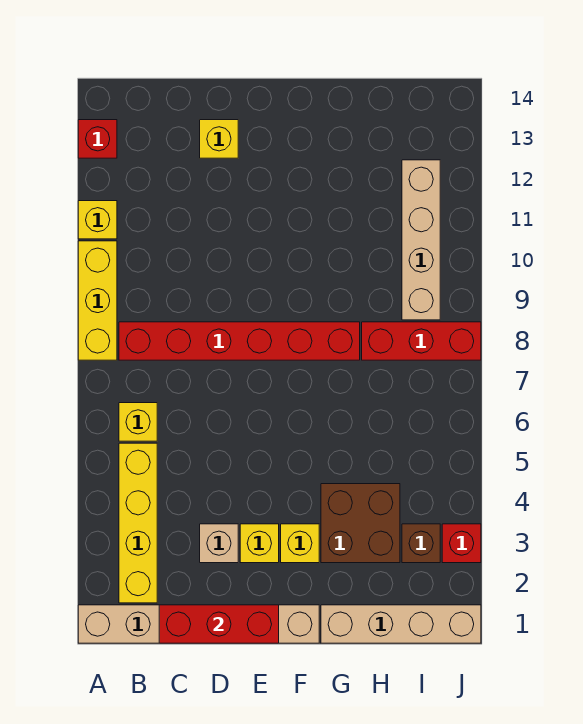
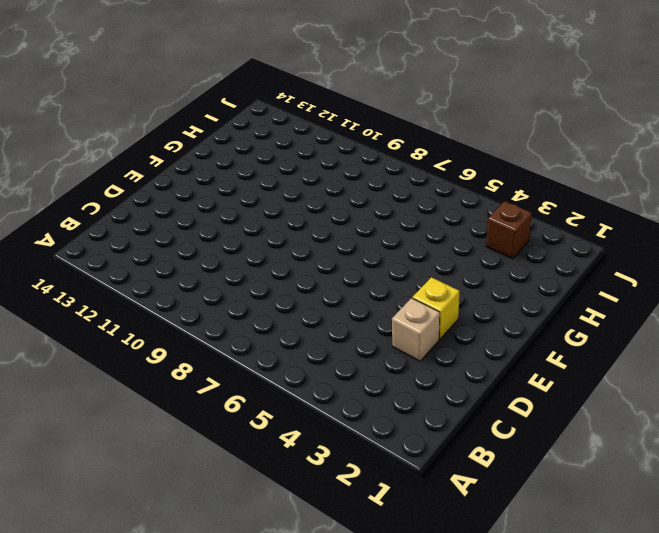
none -> tan brick A1:F1 level 1
none -> yellow brick A8:A10 level 1
none -> yellow brick A11 level 1

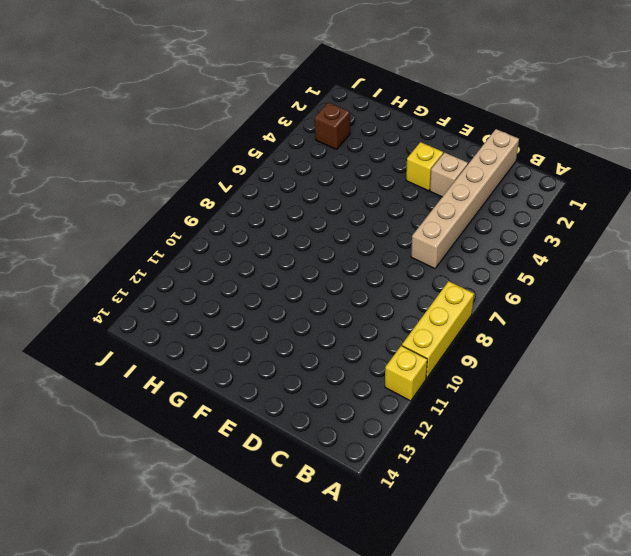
tan brick C1:C6 level 1 -> tan brick A1:F1 level 1
none -> red brick A13 level 1
none -> yellow brick B2:B5 level 1
none -> yellow brick B6 level 1

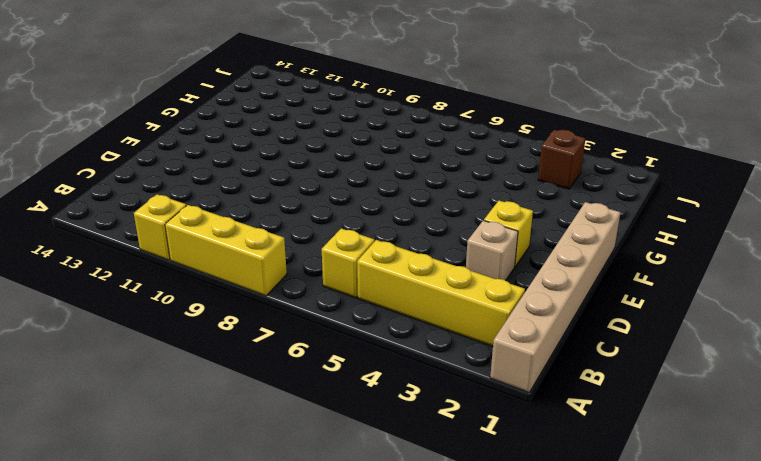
none -> red brick A13 level 1
none -> red brick B8:G8 level 1
none -> yellow brick D13 level 1

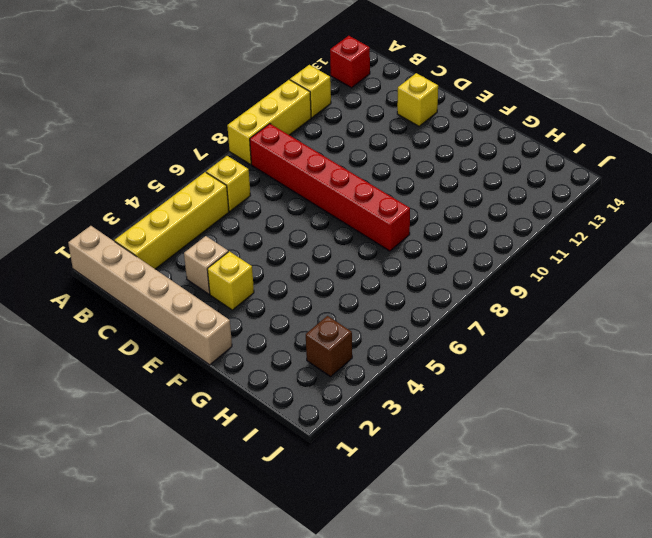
none -> yellow brick F3 level 1
none -> tan brick G1:J1 level 1
none -> brown brick G3:H4 level 1

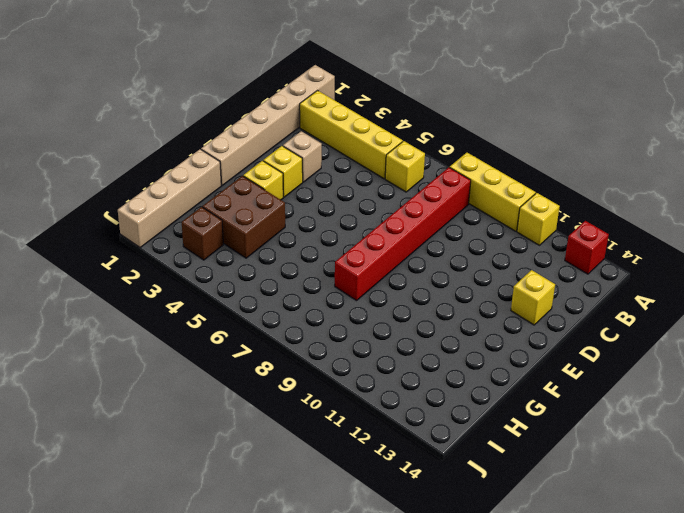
none -> red brick H8:J8 level 1
none -> tan brick I9:I12 level 1
none -> red brick J3 level 1

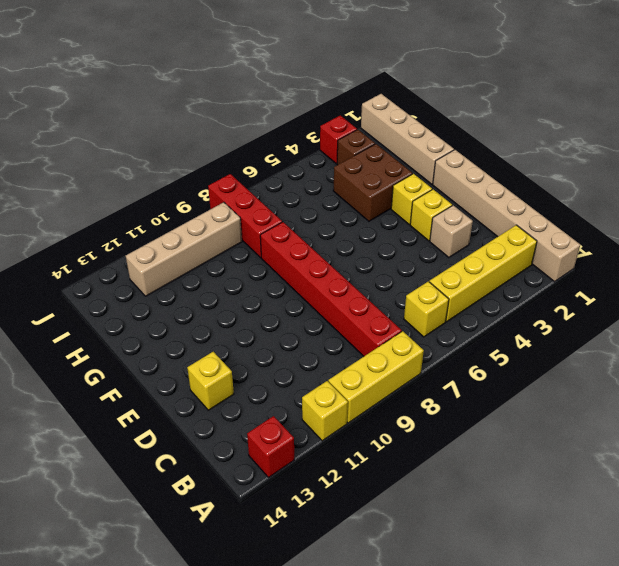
none -> red brick C1:E1 level 2

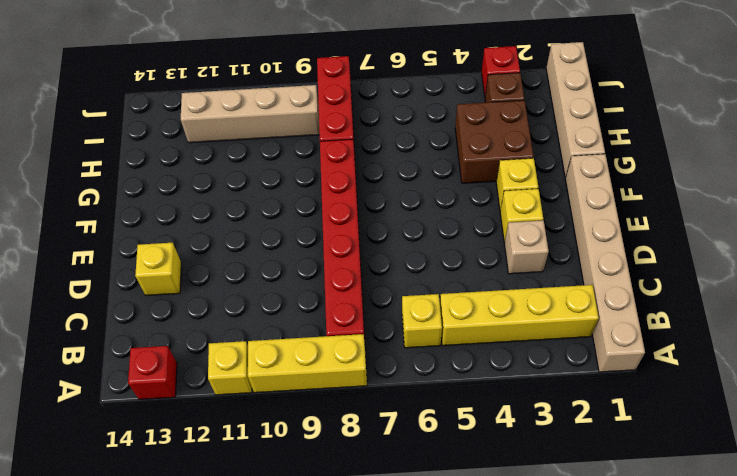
none -> red brick C1:E1 level 2

